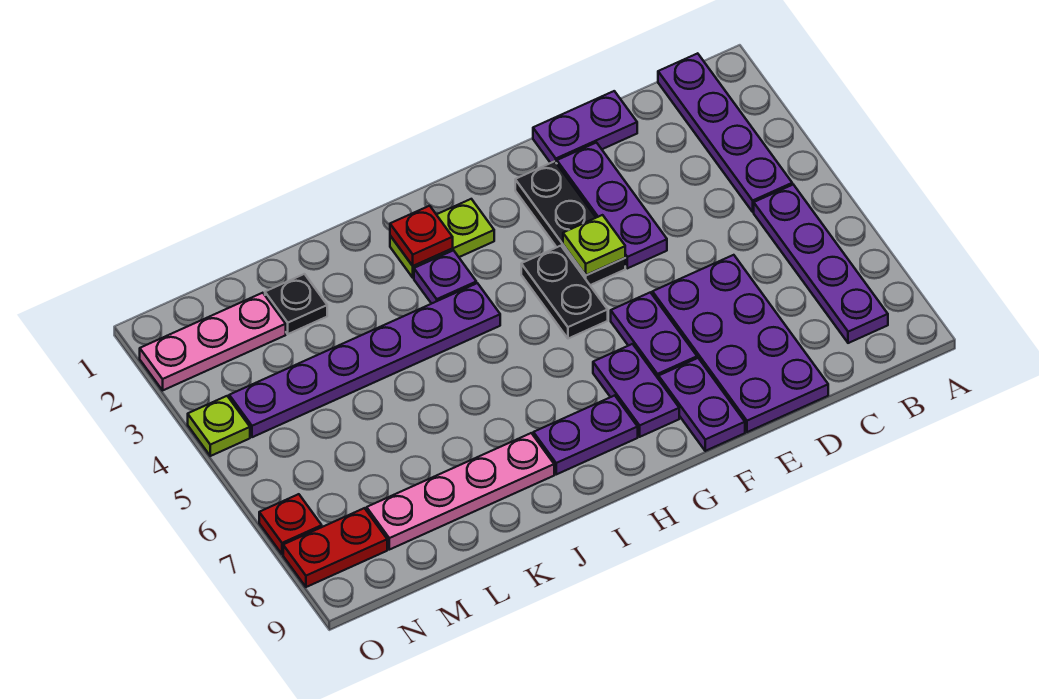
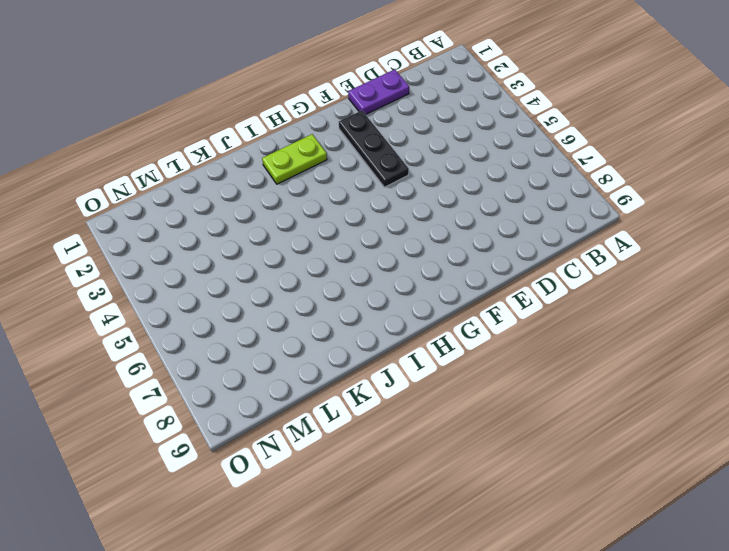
none -> purple plate B1:B4 level 1
none -> purple plate B5:B8 level 1
none -> purple plate D6:E9 level 1

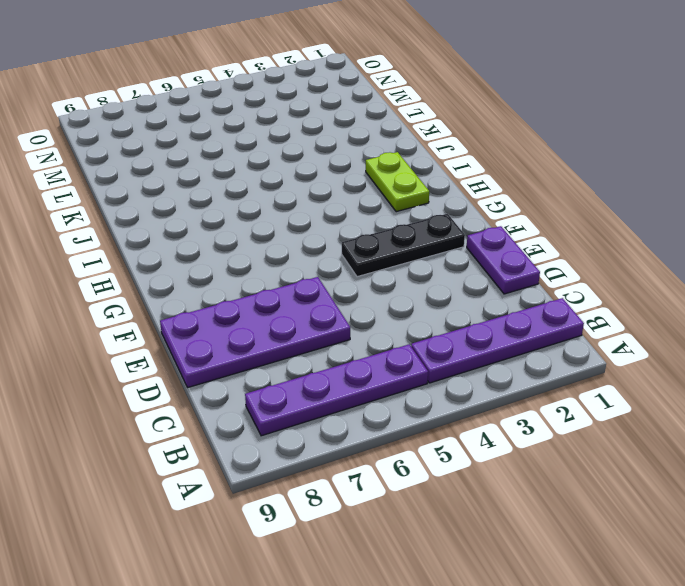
none -> purple plate E2:E4 level 1
none -> purple plate F6:F7 level 1
none -> purple plate F8:F9 level 1

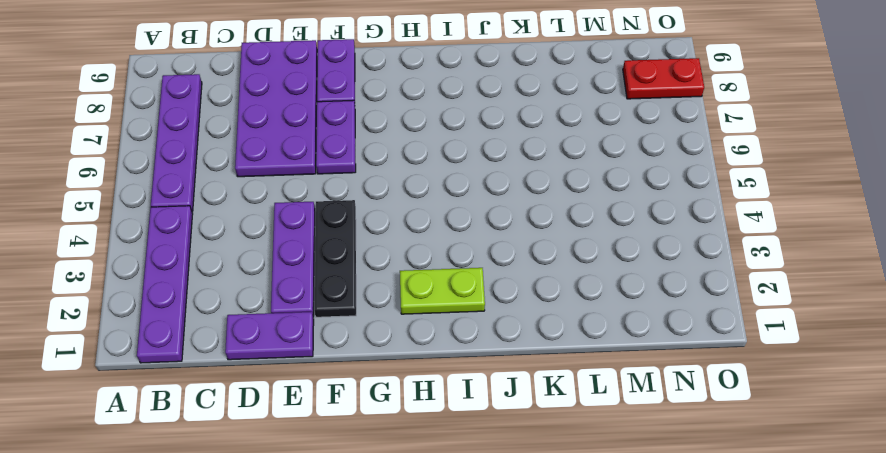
none -> black plate G4:G5 level 1
none -> purple plate G7:G8 level 1
none -> purple plate H8:I8 level 1

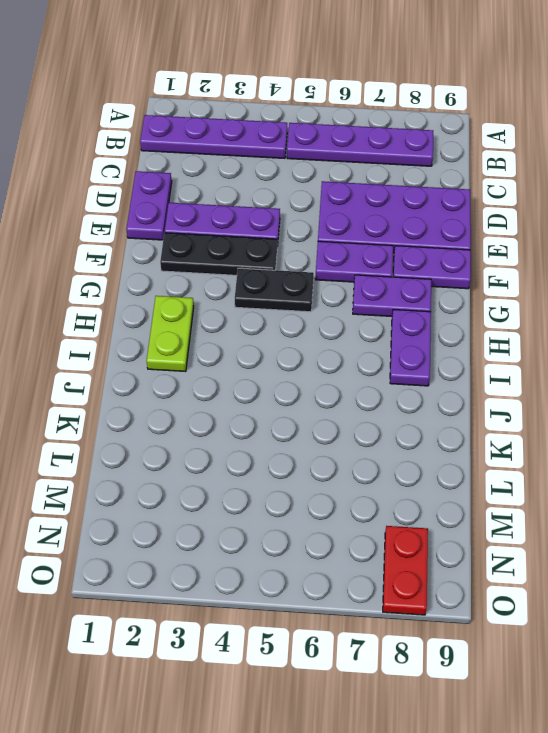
none -> purple plate I3 level 1
none -> purple plate I4:N4 level 1
none -> pink plate J8:M8 level 1

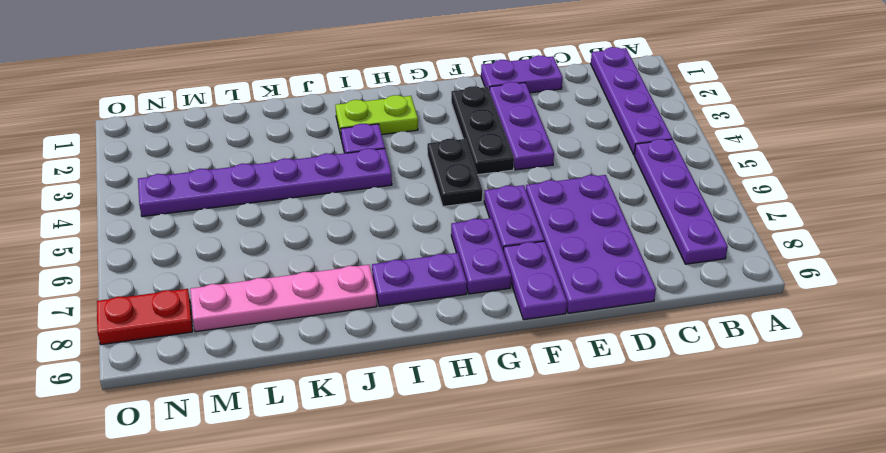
none -> black plate L2 level 1
none -> pink plate M2:O2 level 1
none -> lime plate O4 level 1

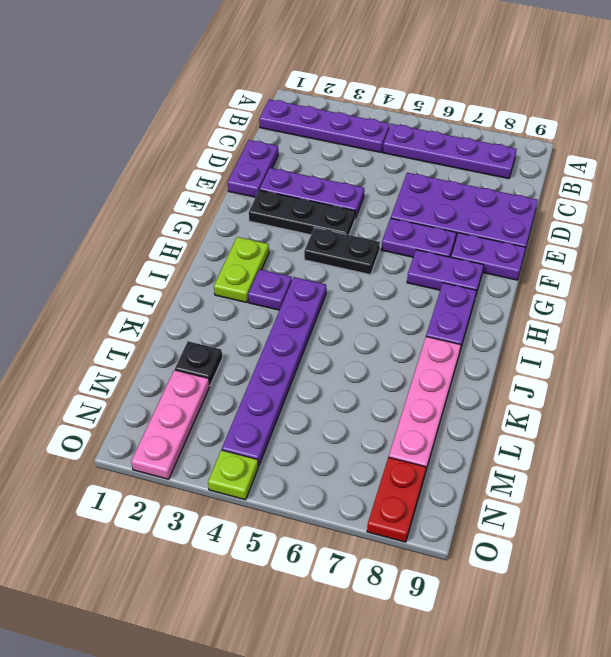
none -> red plate O7 level 1
none -> lime plate F4 level 2
none -> red plate I2 level 2

